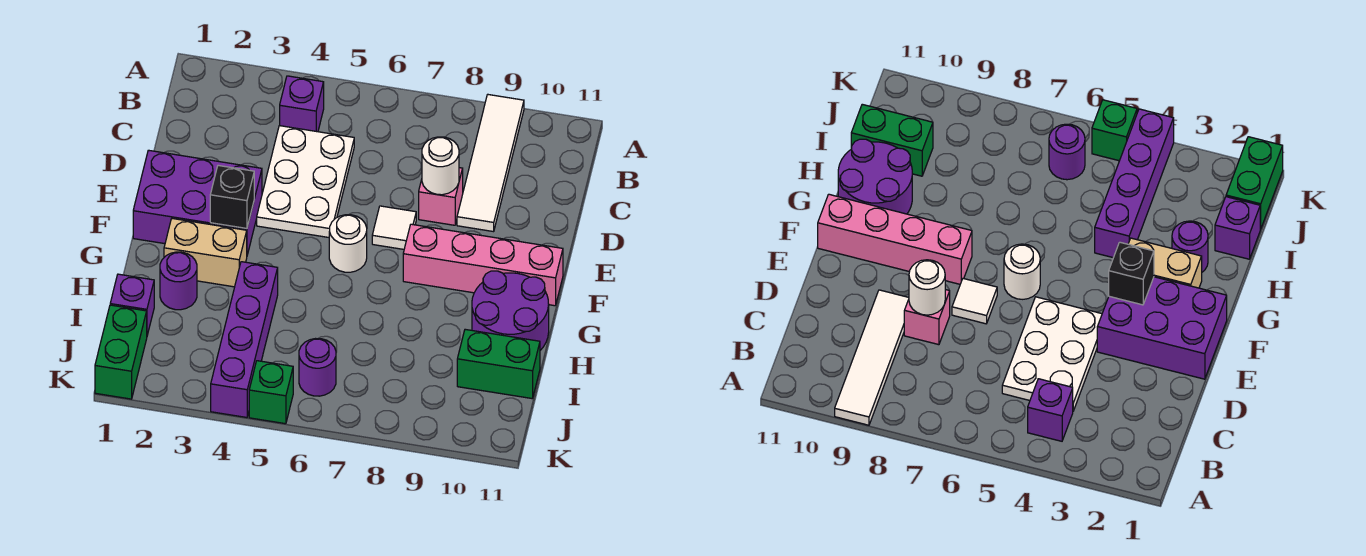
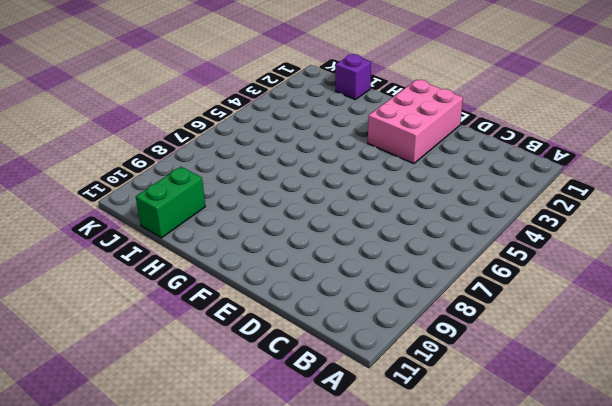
pink brick E1:F3 level 1 -> purple brick E1:F3 level 1
none -> white tile A9:D9 level 1
none -> purple brick B4 level 1
none -> white plate C4:E5 level 1

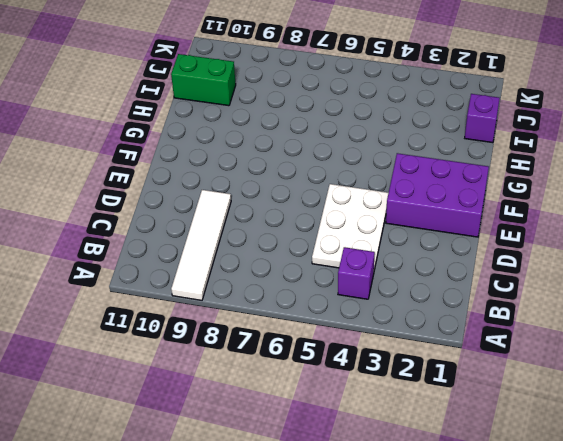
none -> pink brick D8 level 1
none -> white tile E7 level 1
none -> white round brick F6 level 1

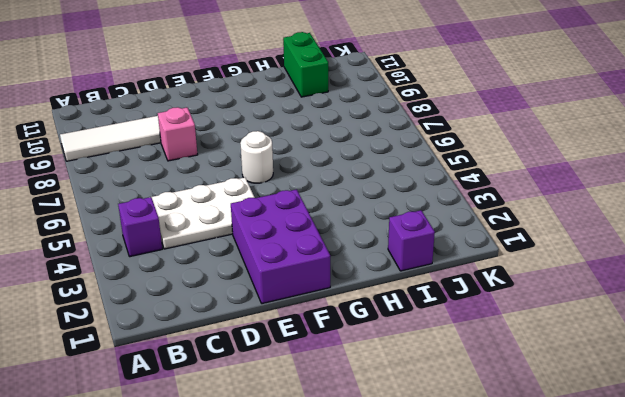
none -> white tile E7 level 1
none -> pink brick F8:F11 level 1
none -> tan brick G2:G3 level 1

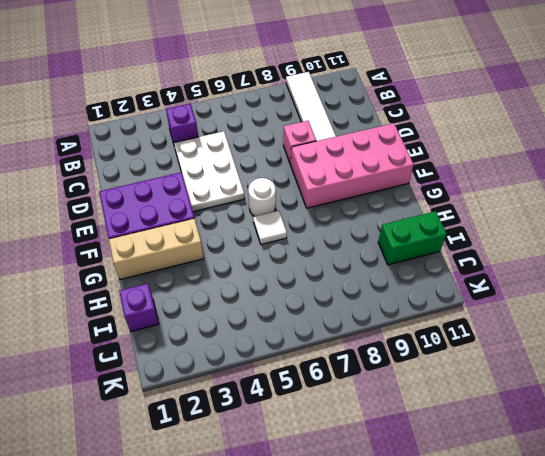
pink brick E8:F11 level 1 -> pink brick F8:F11 level 1
tan brick G1:G3 level 1 -> tan brick G2:G3 level 1
white tile G6 level 1 -> white tile E7 level 1
none -> purple round brick G10:H11 level 1
none -> purple round brick H2 level 1
none -> purple brick H4:K4 level 1

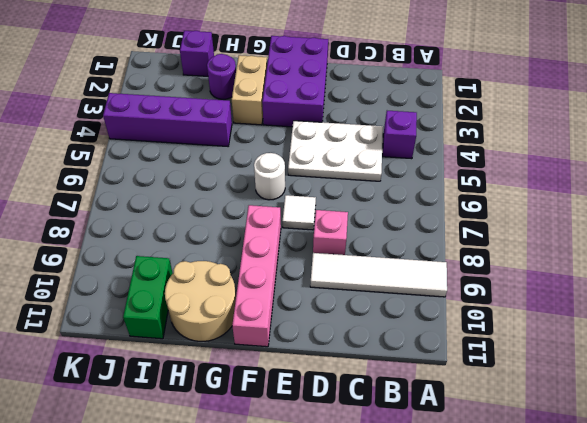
tan round brick G10:H11 level 1 -> purple round brick G10:H11 level 1
none -> green brick J1:K1 level 1
none -> purple round brick J6 level 1
none -> green brick K5 level 1

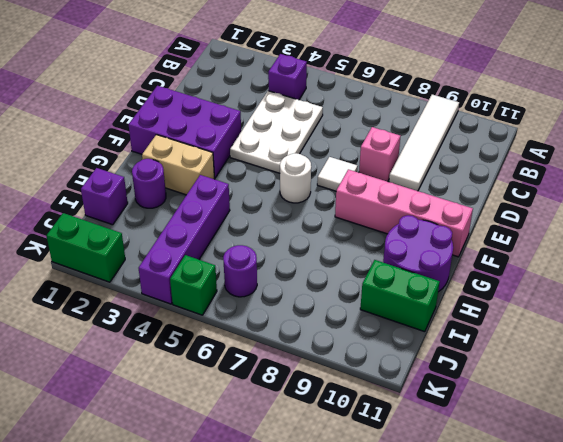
green brick K1:K2 level 1 -> green brick J1:K1 level 1
none -> white round brick D8 level 2
none -> black brick F3 level 2

